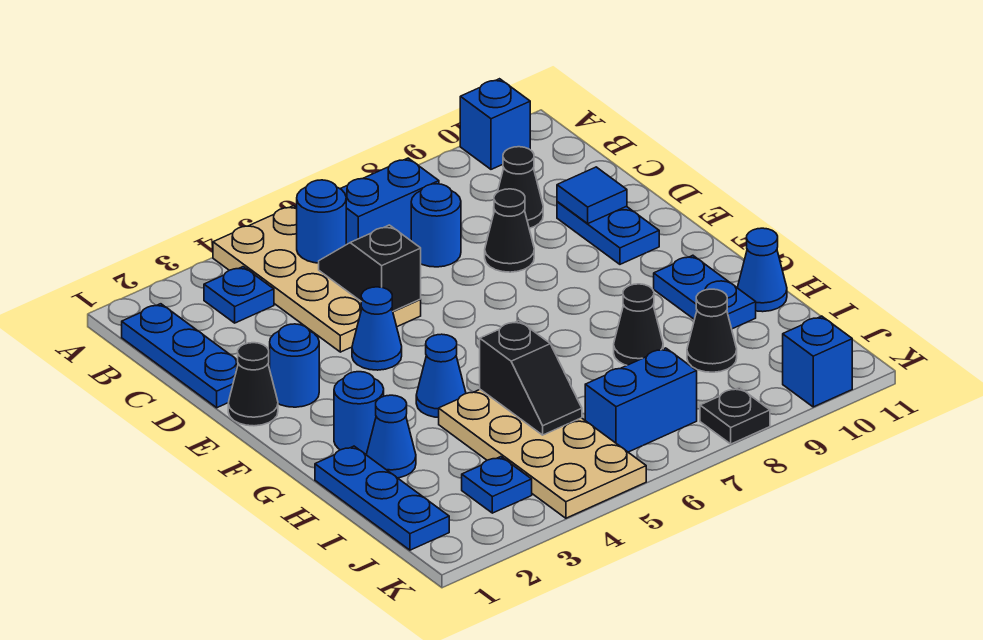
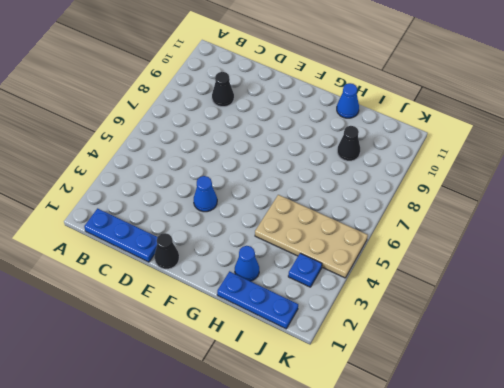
none -> tan plate A4:D5 level 1
none -> blue brick A10 level 1
none -> blue plate B3 level 1

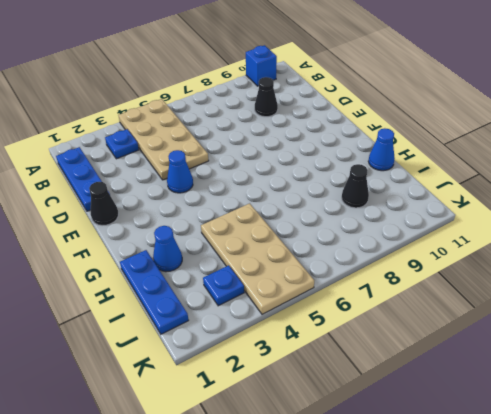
none -> blue brick B6:B7 level 1
none -> blue round brick C7 level 1
none -> black cone D8 level 1

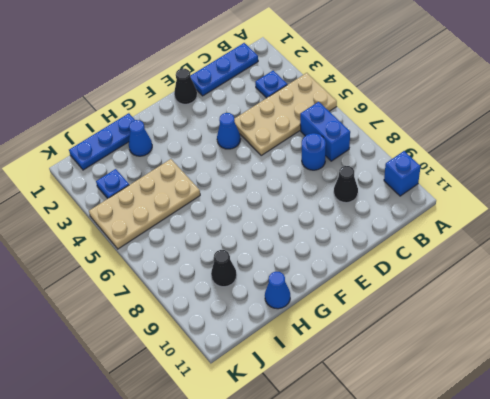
none -> black cone D8 level 1
none -> blue plate D10:E10 level 1
none -> blue round brick E2 level 1

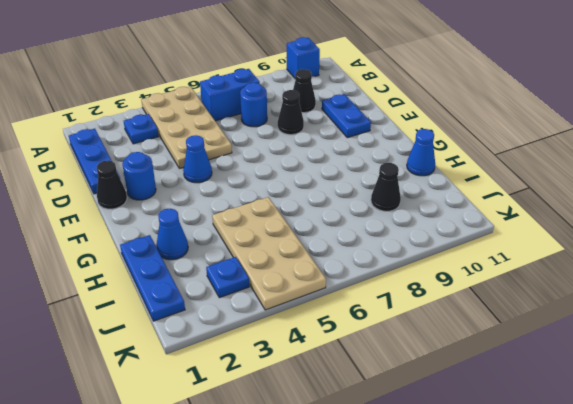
none -> blue round brick G2 level 1
none -> blue cone G4 level 1
none -> blue plate G10:H10 level 1

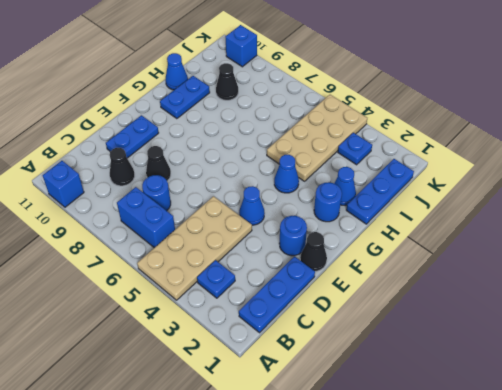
none -> black cone H8 level 1
none -> blue brick J6:J7 level 1
none -> black plate K8 level 1

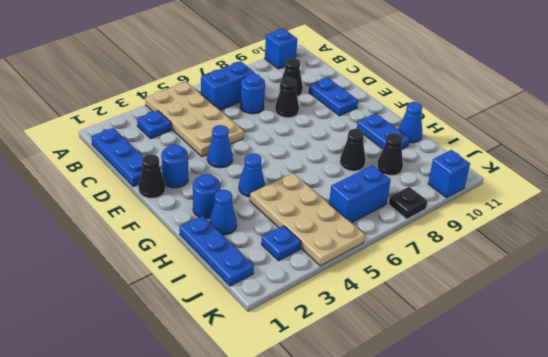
none -> blue round brick B5 level 2
none -> black slope C5:D5 level 2 top D
none -> blue tile D10 level 2

